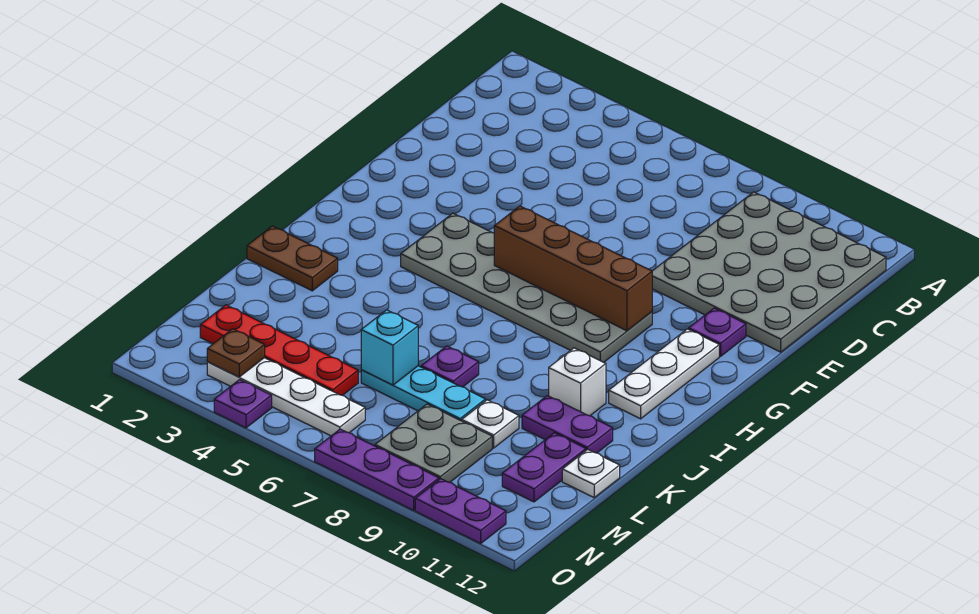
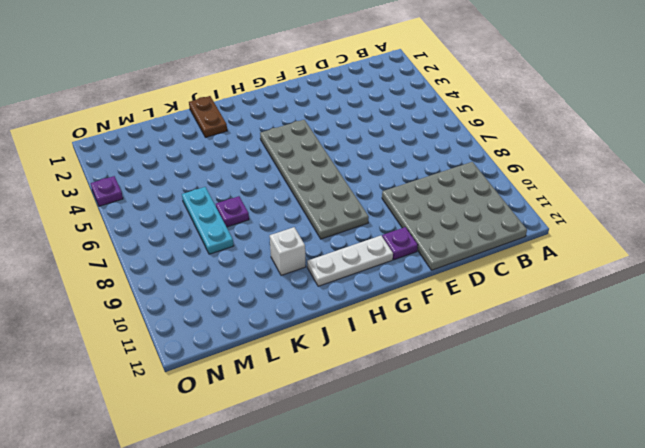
none -> purple plate K10:K11 level 1
none -> white plate L9 level 1
none -> purple plate L11:M11 level 1

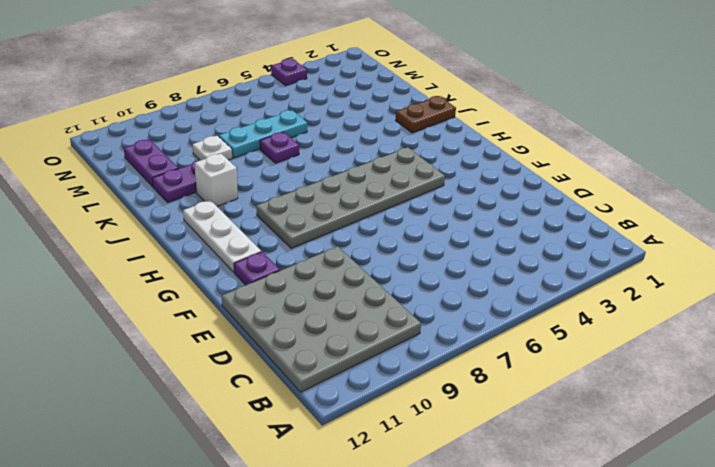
none -> white plate L12 level 1
none -> red plate M2:M5 level 1
none -> grey plate M8:N9 level 1

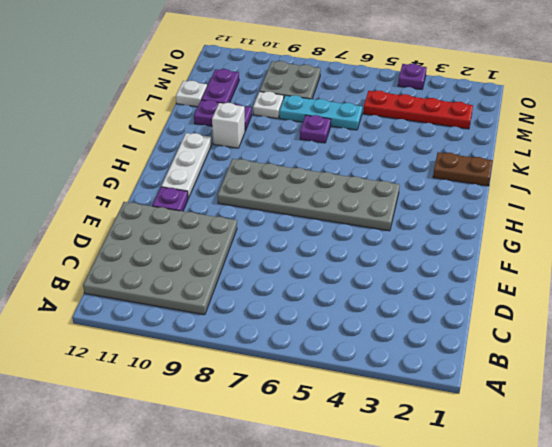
none -> white plate N3:N6 level 1
none -> purple plate O7:O9 level 1
none -> purple plate O10:O11 level 1

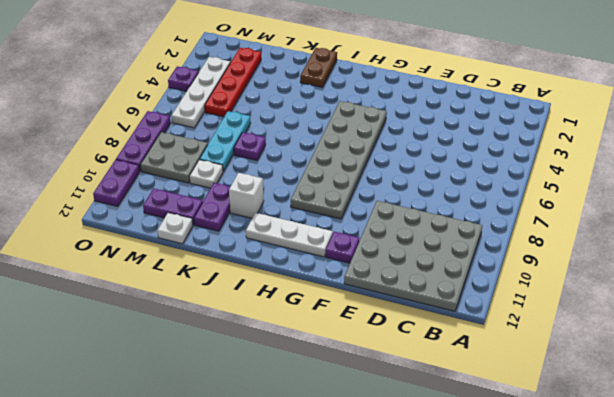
none -> brown brick G6:G9 level 2
none -> cyan brick L6 level 2
none -> brown plate N3 level 2

